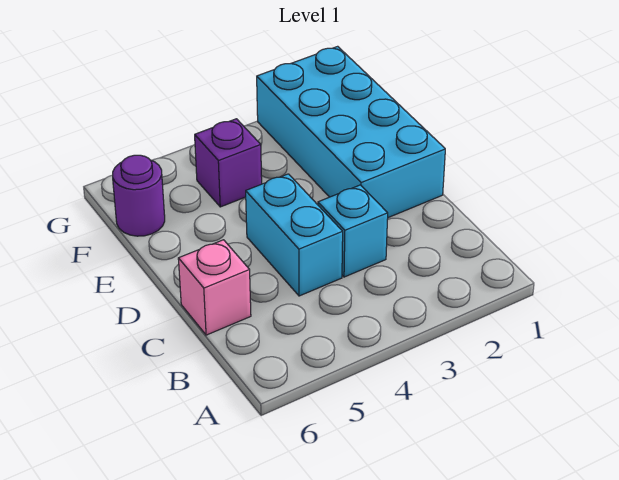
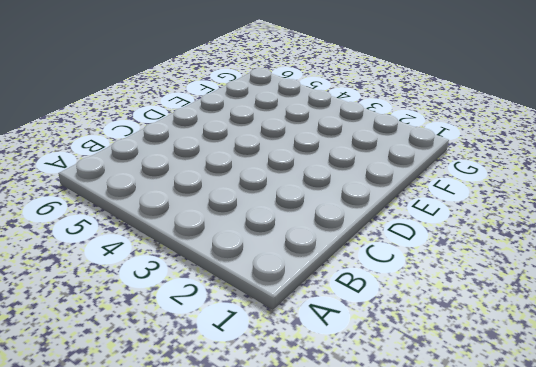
none -> cyan brick C3 level 1
none -> cyan brick C4:D4 level 1

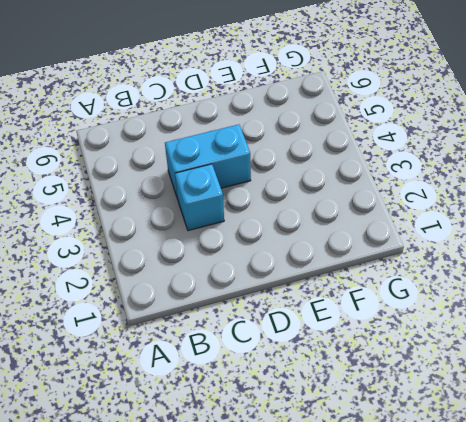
none -> pink brick C6 level 1
none -> cyan brick D1:G2 level 1

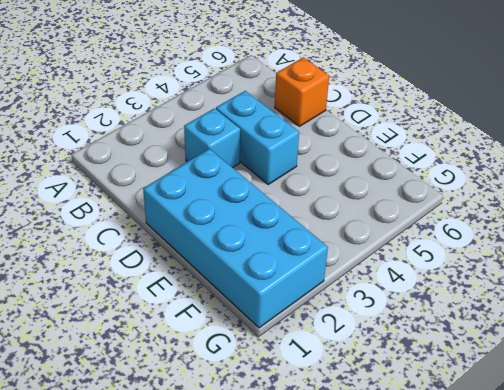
orange brick C6 level 1 -> pink brick C6 level 1
none -> purple brick F4 level 1
none -> purple round brick F6 level 1

